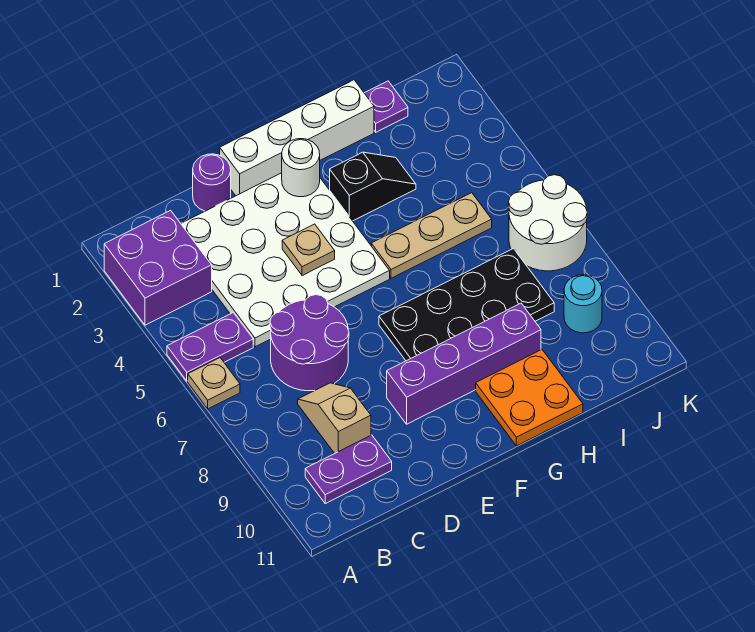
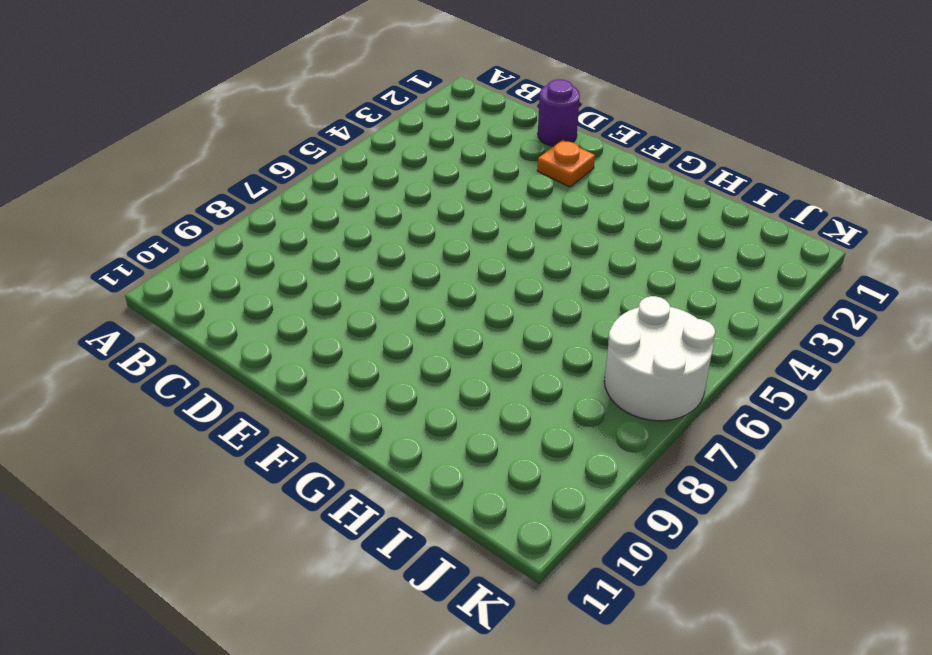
orange plate E2 level 1 -> white plate C2:F5 level 1
none -> purple brick A2:B3 level 1
none -> purple plate A5:B5 level 1
none -> tan plate A6 level 1

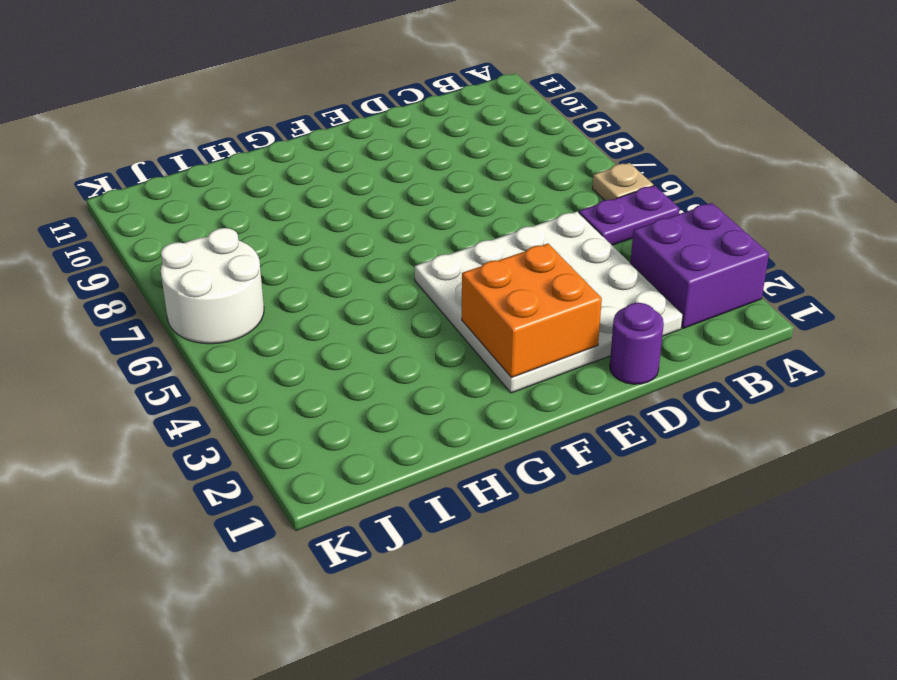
orange brick E2:F3 level 2 -> white round brick F2 level 2
none -> purple plate B10:C10 level 1
none -> purple round brick C6:D7 level 1
none -> tan slope C8:C9 level 1 top 9

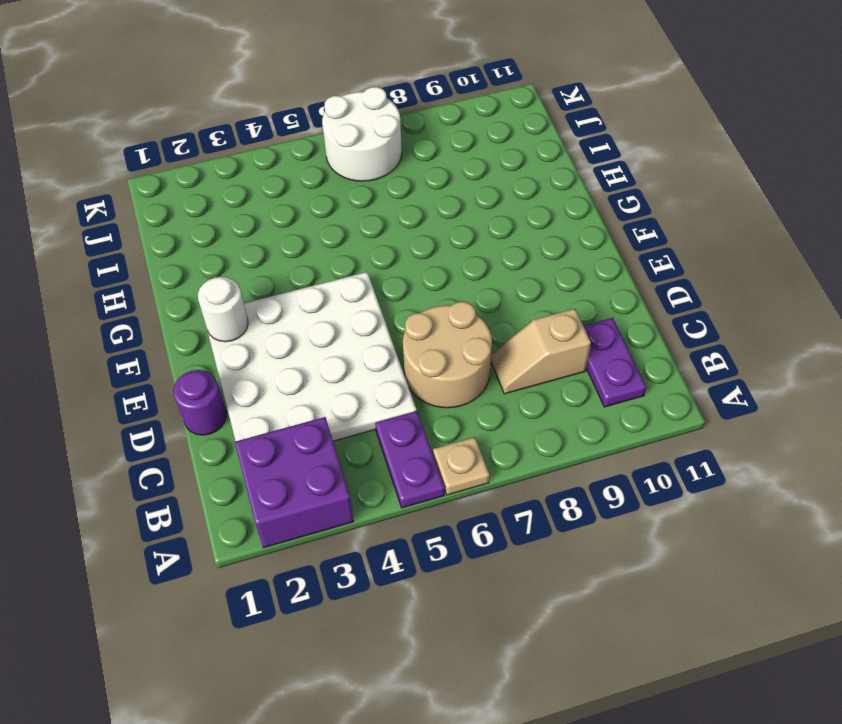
tan round brick C6:D7 level 1 -> purple round brick C6:D7 level 1
none -> white brick E1:H1 level 1
none -> purple brick E9:H9 level 1
none -> black plate F7:I8 level 1

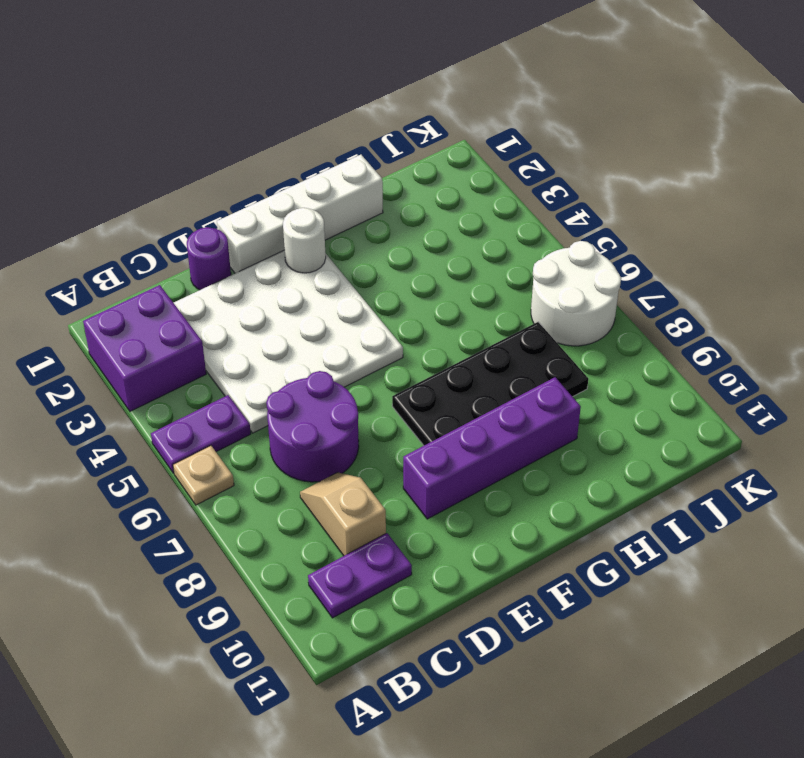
none -> black slope G3:H3 level 1 top G
none -> tan plate G5:I5 level 1
none -> orange plate G10:H11 level 1

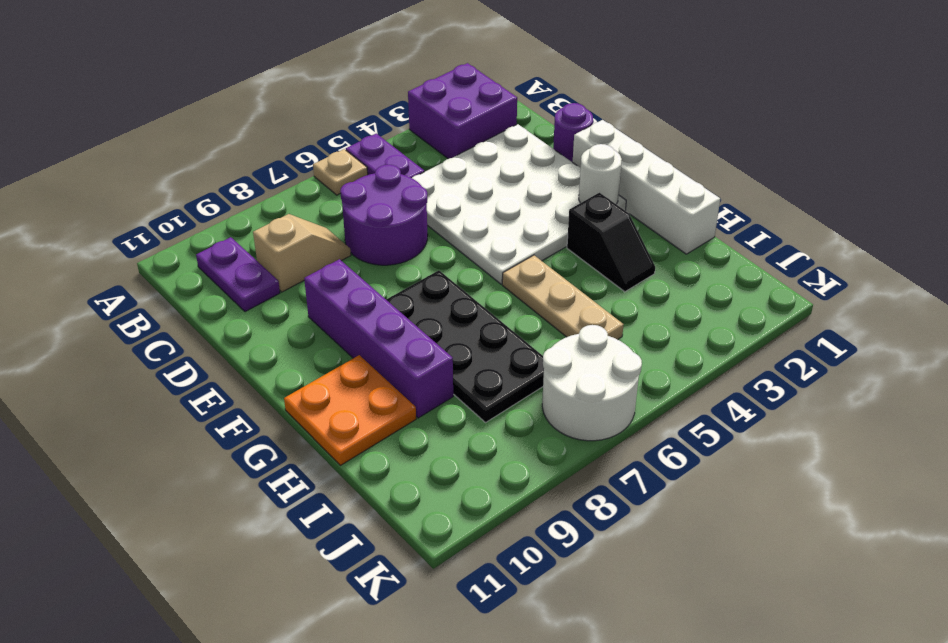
none -> purple plate I1 level 1
none -> cyan round brick J9 level 1
none -> tan plate E4 level 2

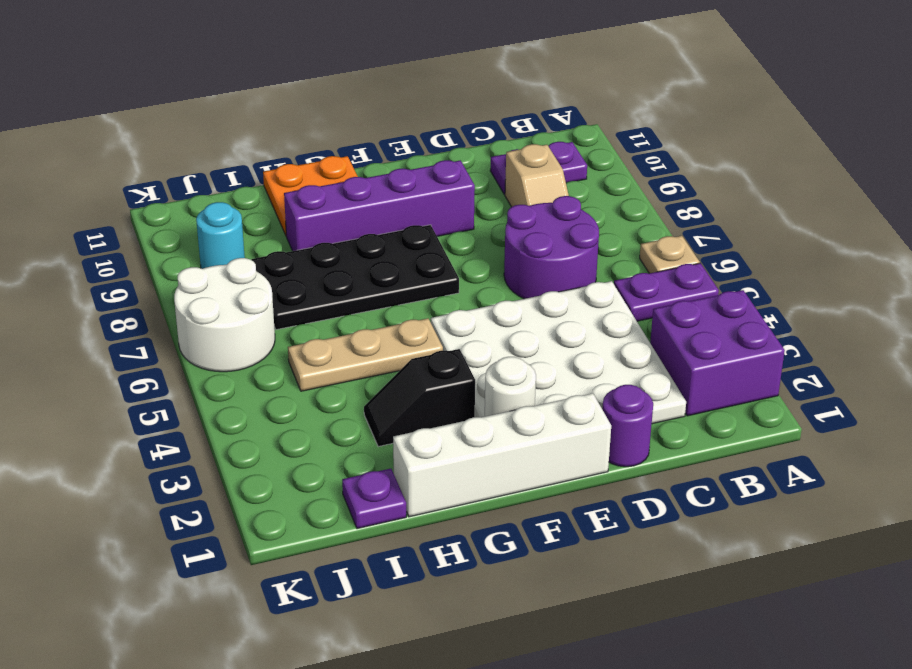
none -> tan plate E4 level 2

